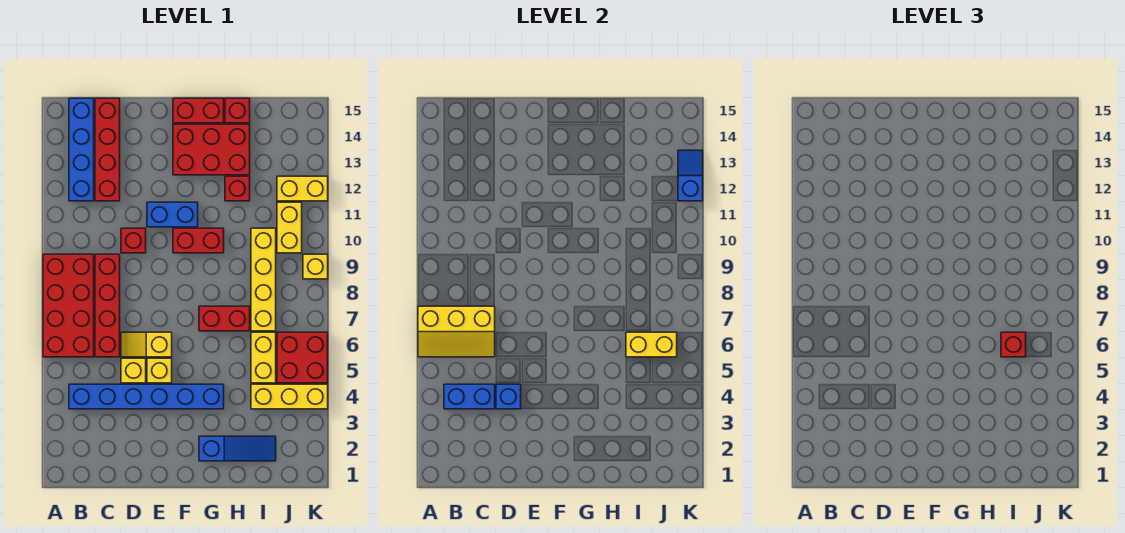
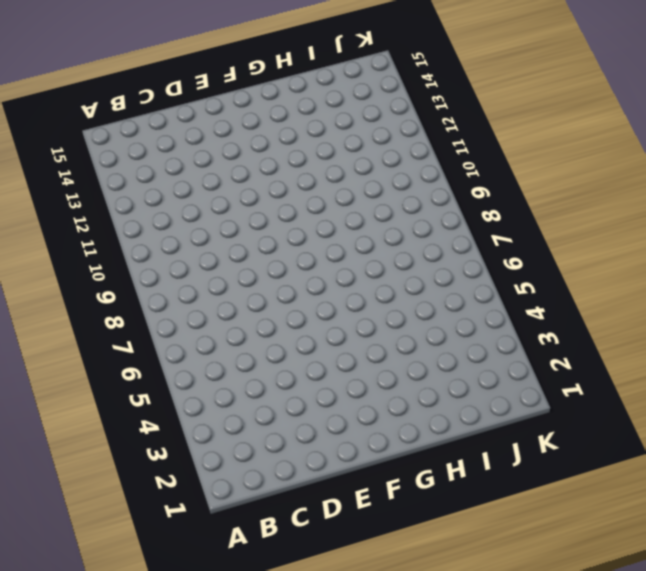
none -> red brick A6:B9 level 1
none -> blue brick B4:G4 level 1
none -> blue brick B12:B15 level 1
none -> red brick C6:C9 level 1

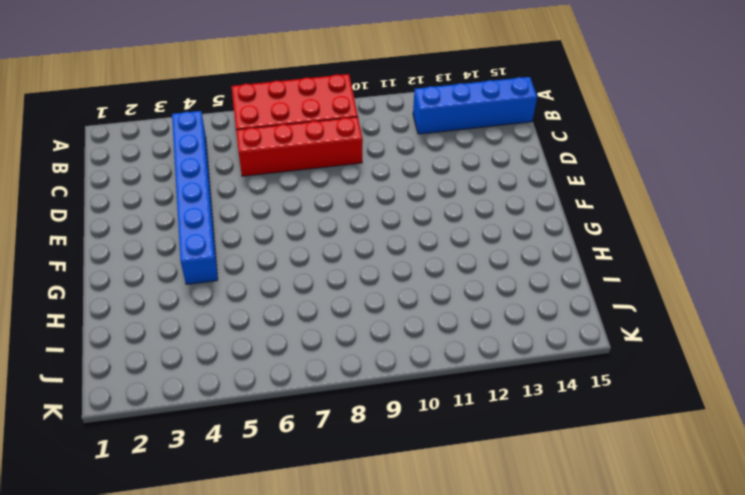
none -> red brick C12:C15 level 1
none -> yellow brick D5 level 1
none -> yellow slope D6:E6 level 1 top E
none -> red brick D10 level 1

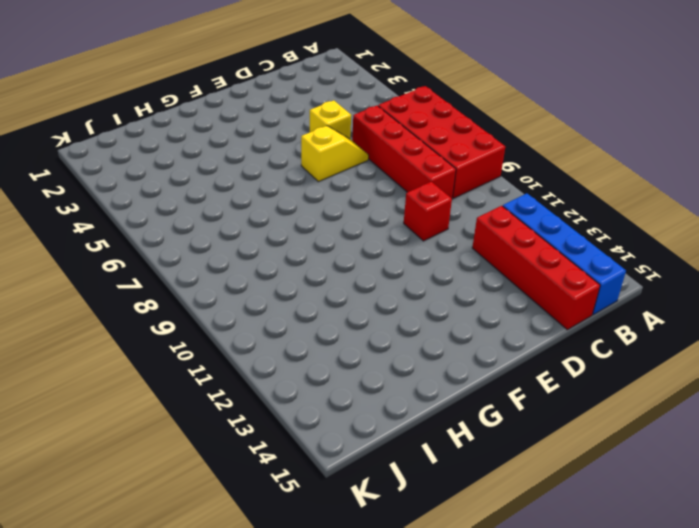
none -> blue brick B4:G4 level 1
none -> yellow brick E5 level 1
none -> blue brick E11:F11 level 1
none -> red brick F10:G10 level 1

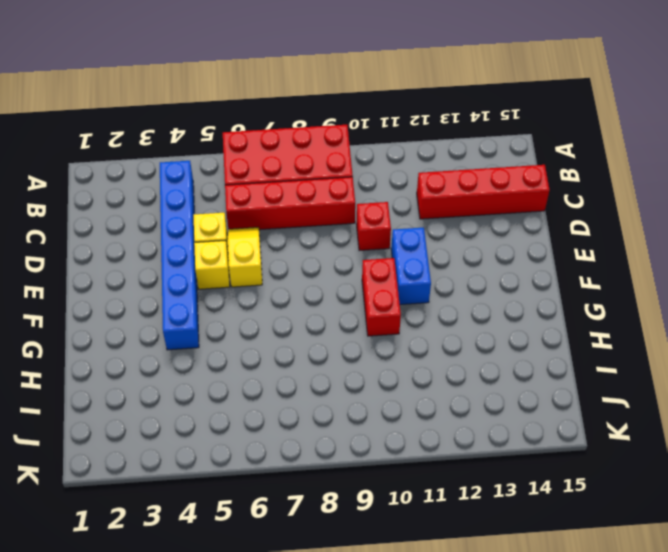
none -> blue brick B12:B15 level 1
none -> red brick F13:H14 level 1
none -> red brick F15:G15 level 1
none -> blue slope G2:I2 level 1 top G

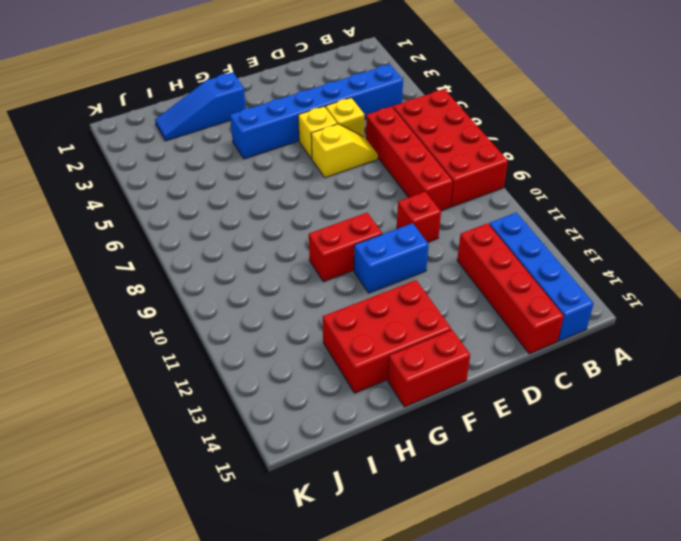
none -> red brick G7:H7 level 1
none -> red brick H12 level 1
none -> red brick H15 level 1
none -> yellow brick I4:K4 level 1

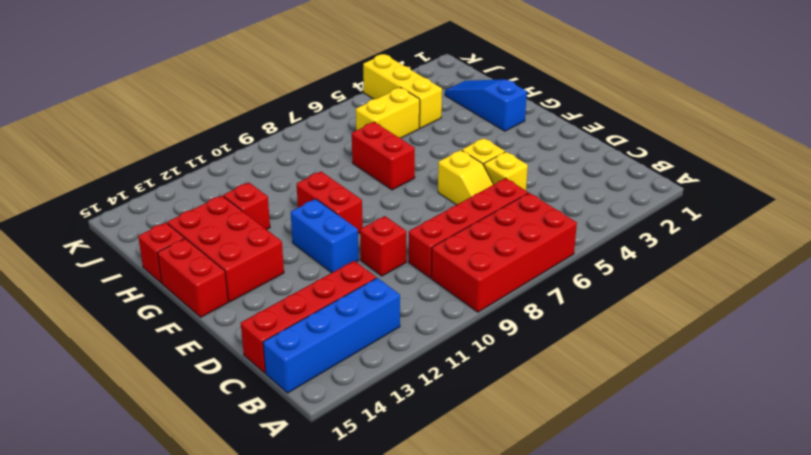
none -> blue brick B4:G4 level 1
none -> yellow brick I7:I10 level 1
none -> red brick J5:K6 level 1
none -> yellow brick J10:J11 level 1

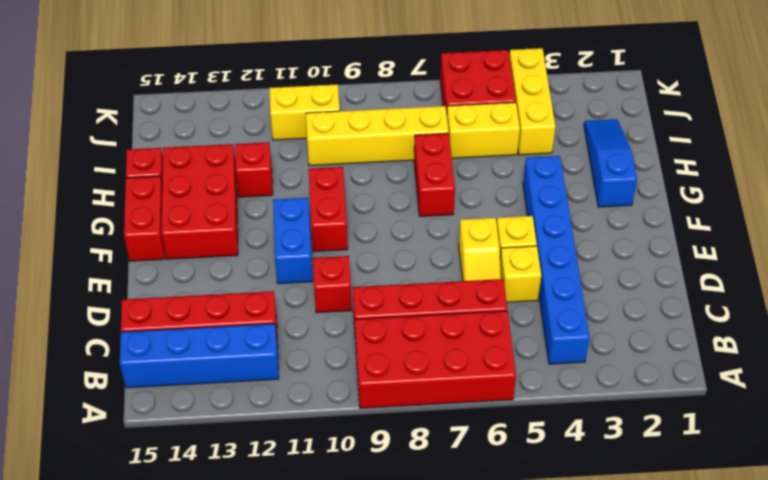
none -> yellow brick J12:K12 level 1
none -> yellow brick K9 level 1
none -> yellow slope A6:C7 level 2 top 7
none -> blue brick B4:C4 level 2

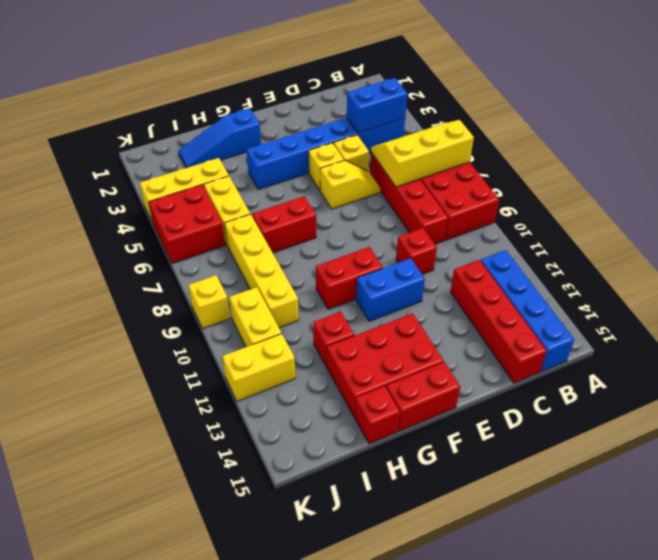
none -> blue brick D4 level 2
none -> yellow brick I6:J6 level 2
none -> blue slope K12:K13 level 2 top 12
none -> red brick I6 level 3

